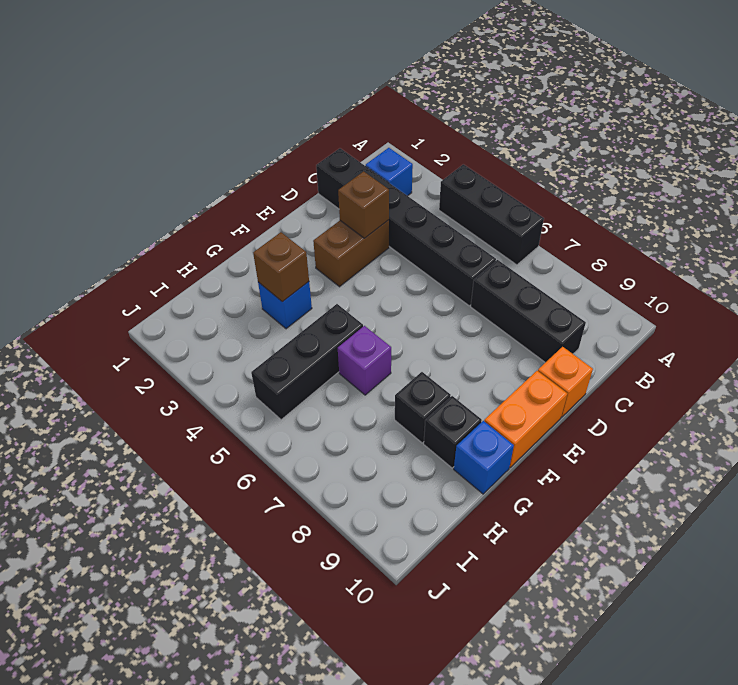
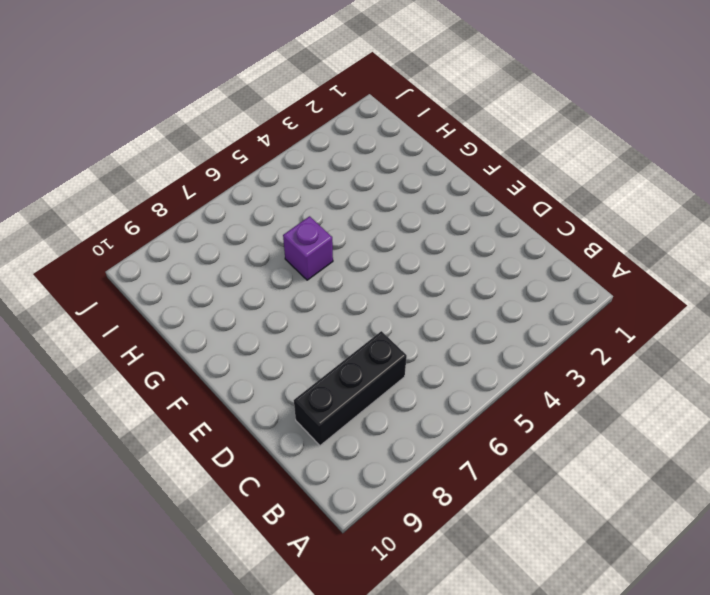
none -> black brick A4:A6 level 1
none -> blue brick B2 level 1
none -> black brick C1:C6 level 1

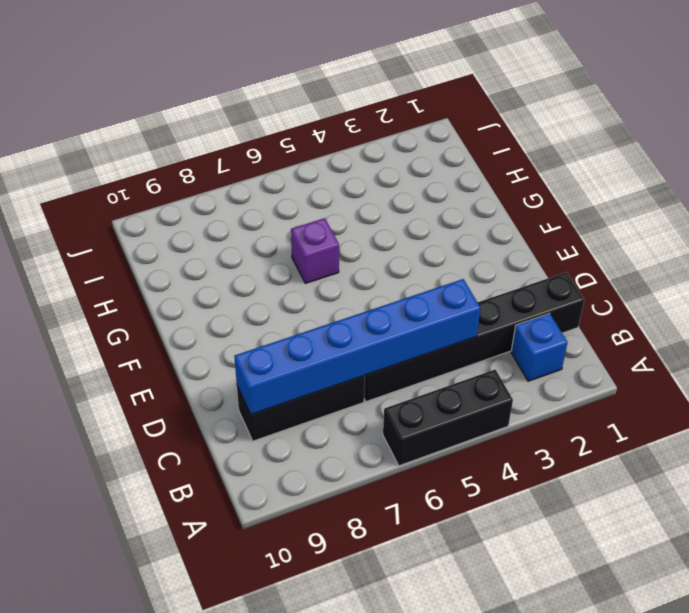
blue brick C4:C9 level 2 -> none
none -> brown brick D3:E3 level 1
none -> orange brick D10 level 1
none -> orange brick E10:F10 level 1

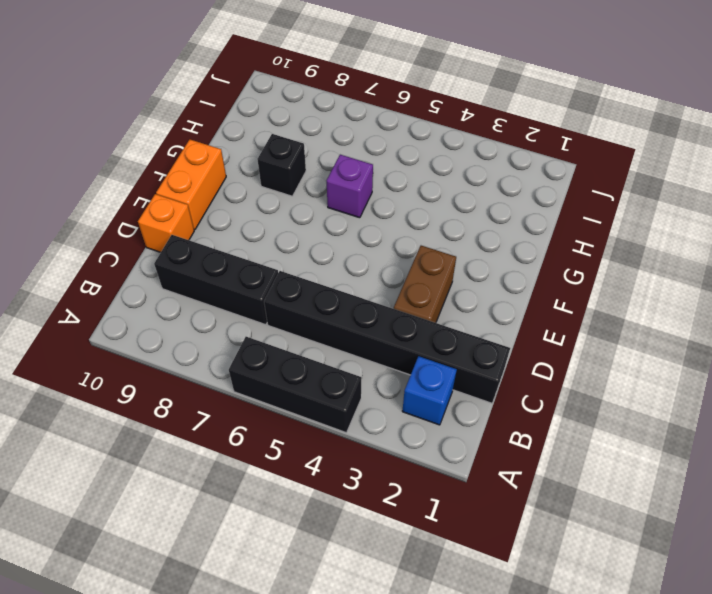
none -> blue brick G3 level 1
none -> black brick G5:I5 level 1
none -> black brick G9 level 1

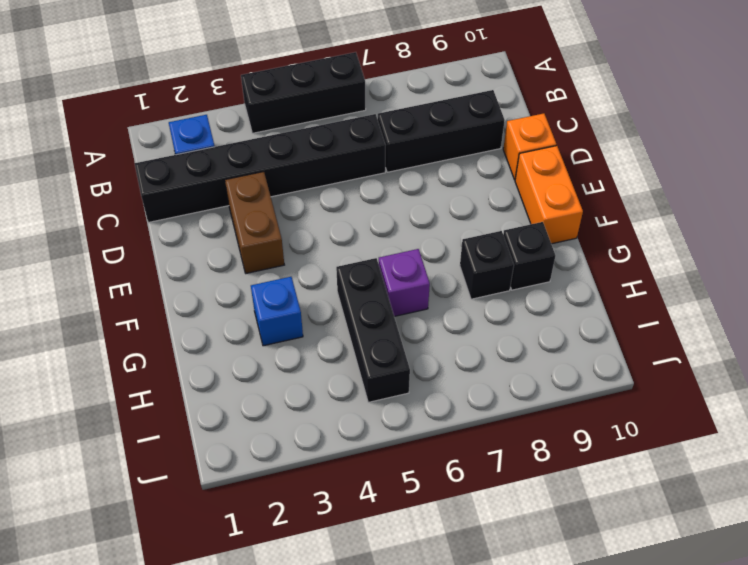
none -> blue brick G10 level 1
none -> brown brick D3 level 2
none -> brown brick G3 level 2

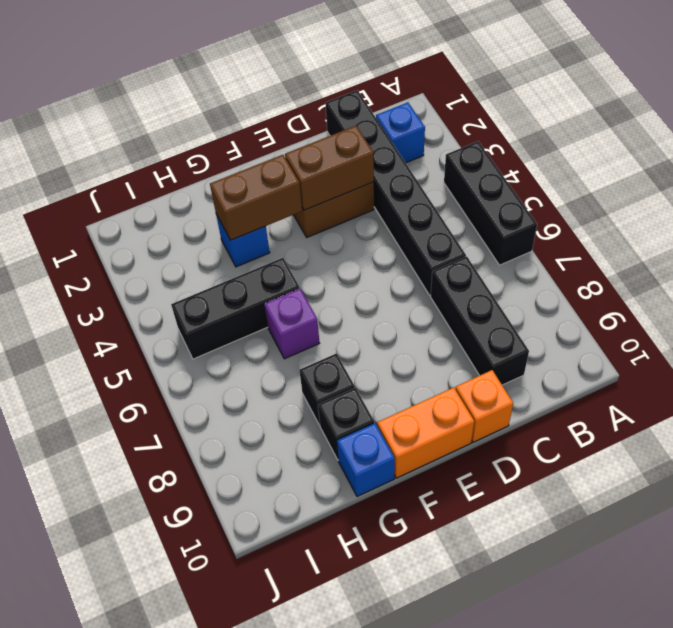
brown brick D3:E3 level 2 -> brown brick D3 level 2
brown brick F3:G3 level 2 -> brown brick G3 level 2

